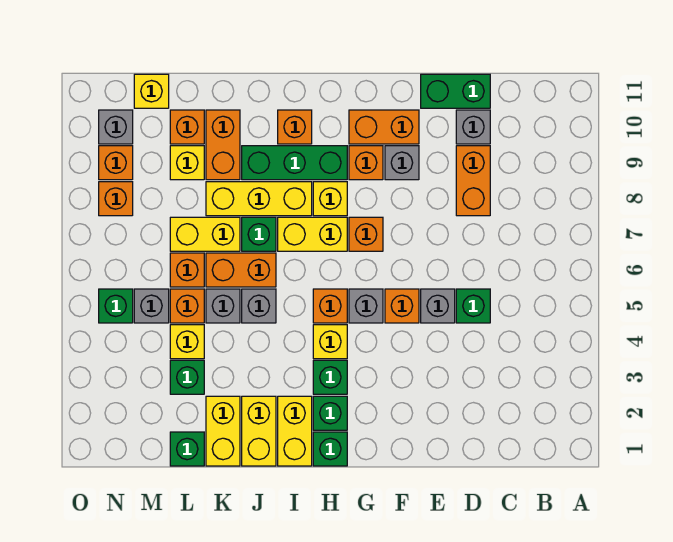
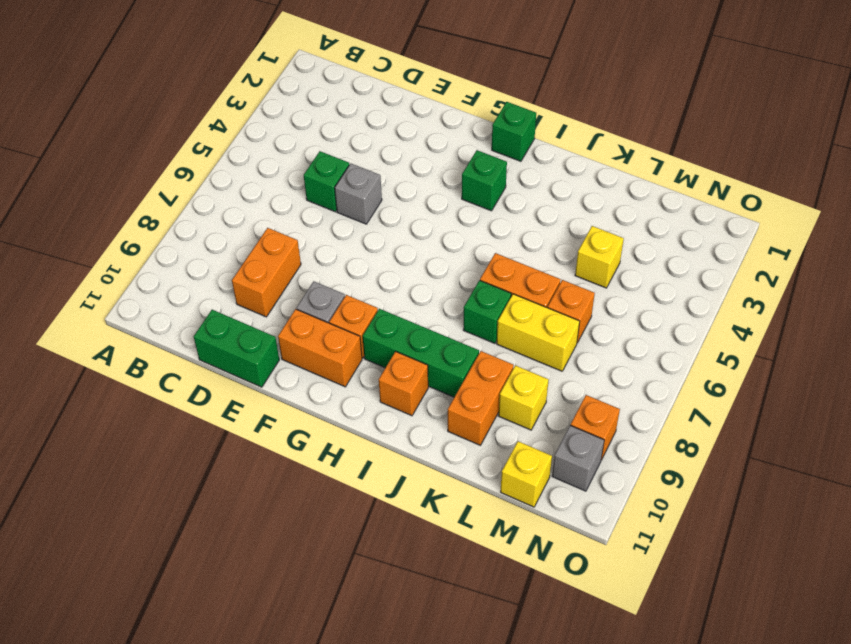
none -> grey brick D10 level 1
none -> orange brick F5 level 1
none -> grey brick G5 level 1
none -> orange brick G7 level 1

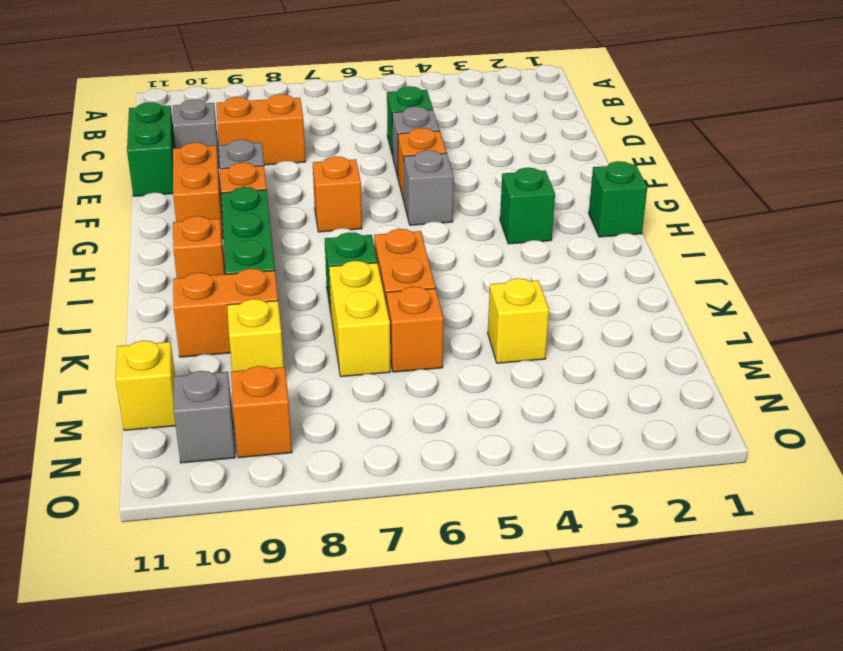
none -> green brick H2 level 1
none -> yellow brick H4 level 1
none -> orange brick H5 level 1
none -> yellow brick H7:I7 level 1

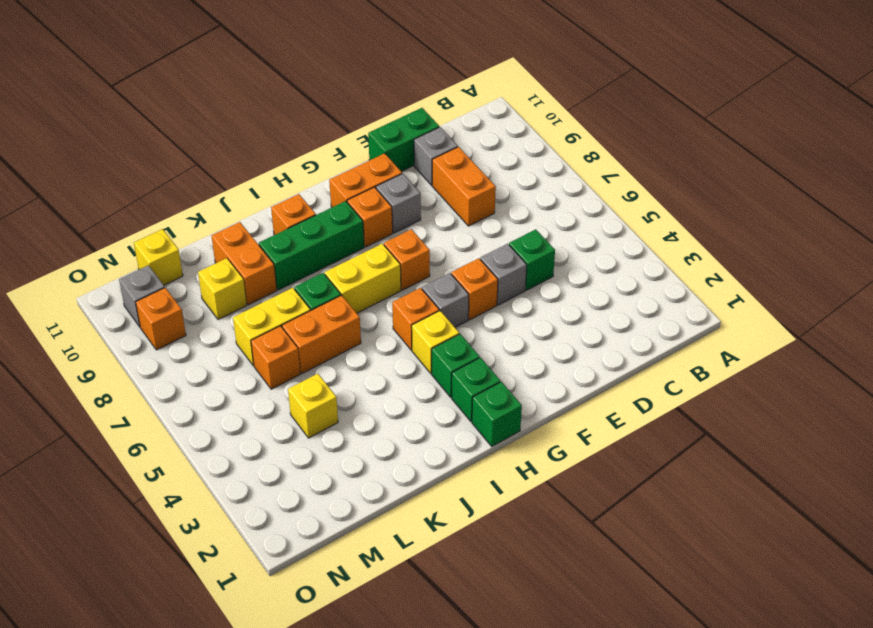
none -> yellow brick H8 level 1
none -> yellow brick I1:I2 level 1
none -> yellow brick I8:K8 level 1
none -> yellow brick J1:J2 level 1

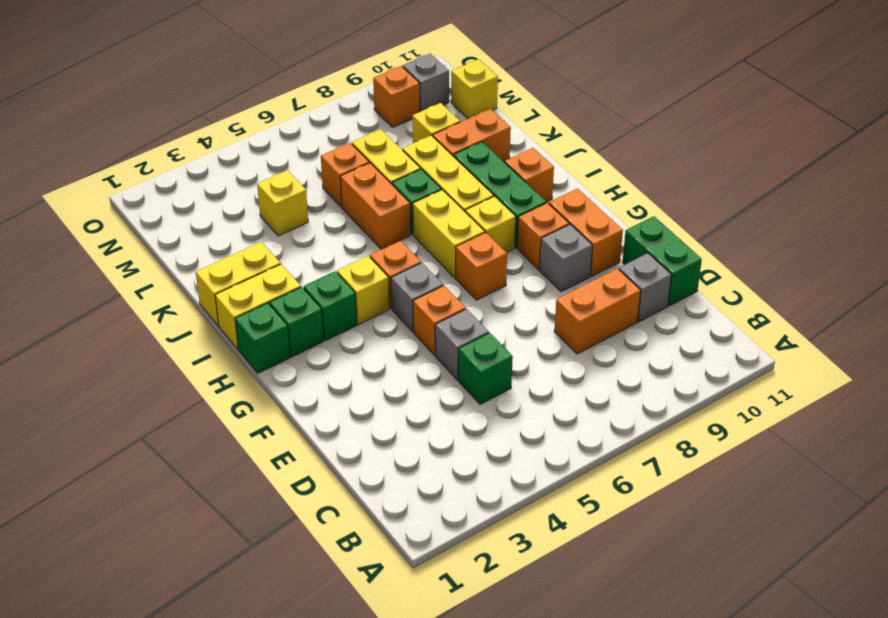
none -> grey brick J5 level 1
none -> yellow brick K1:K2 level 1
none -> grey brick K5 level 1
none -> green brick L1 level 1

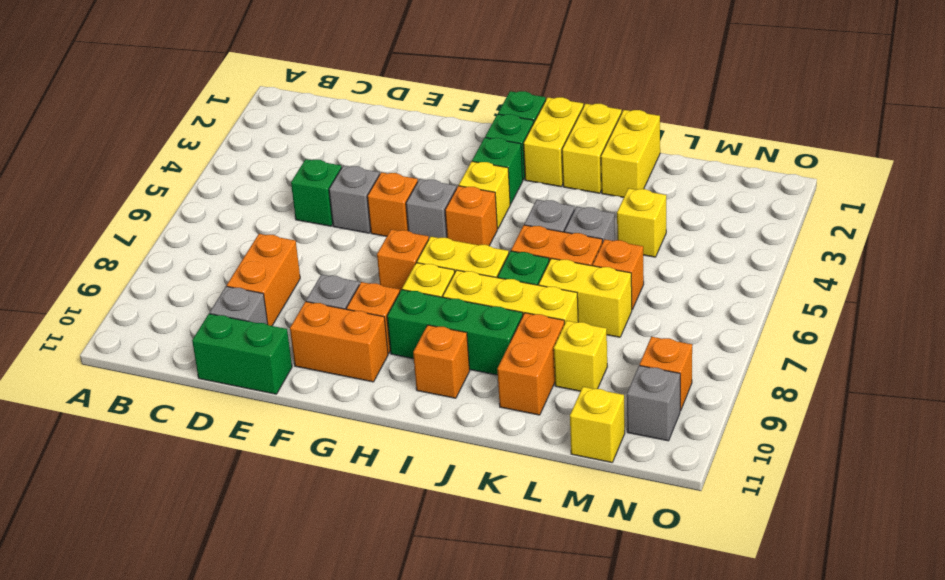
none -> green brick L1 level 1
none -> green brick L3 level 1
none -> orange brick L5 level 1
none -> orange brick L10 level 1

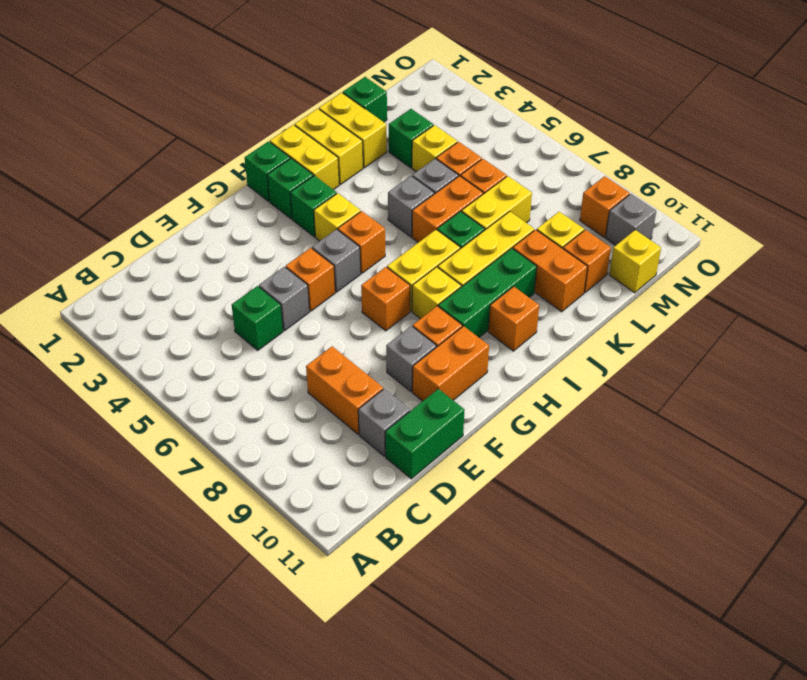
none -> grey brick M5 level 1
none -> green brick N5 level 1
none -> orange brick N8 level 1

